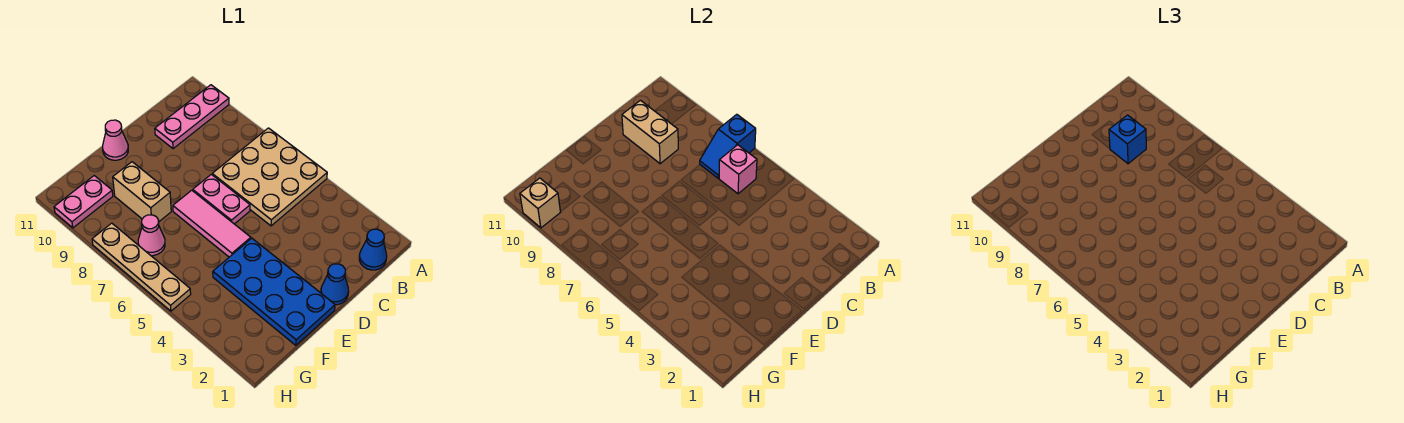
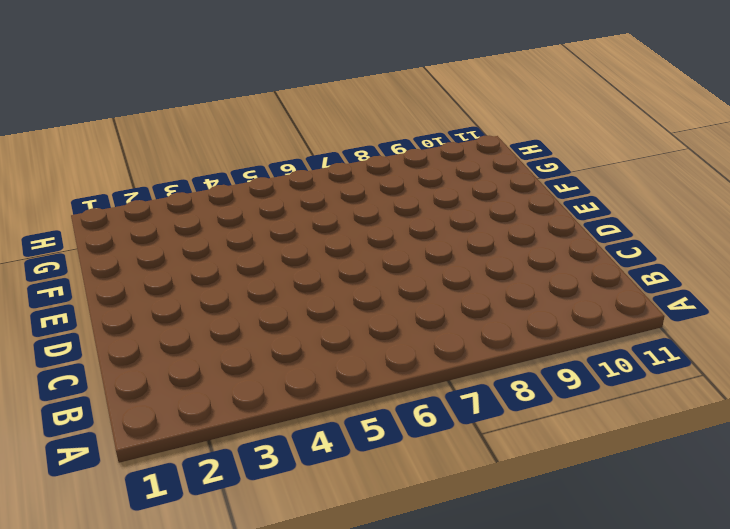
none -> tan plate A5:C7 level 1
none -> pink plate A10:C10 level 1
none -> blue cone B1 level 1

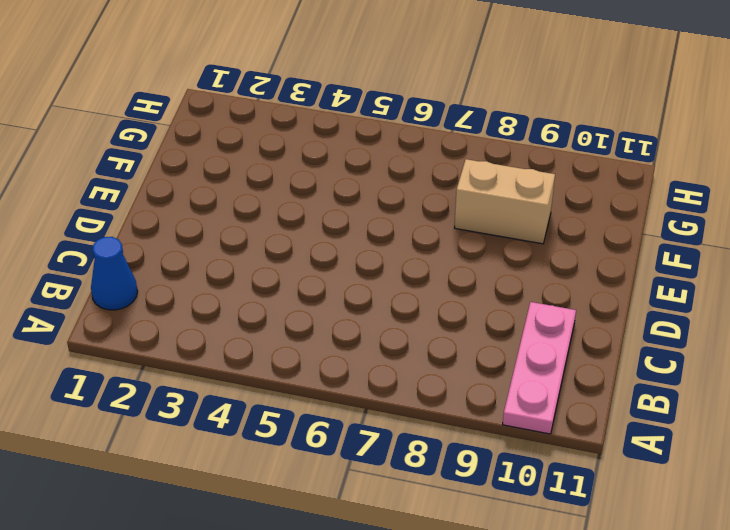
none -> tan plate A5:C7 level 1
none -> blue cone D1 level 1
none -> pink plate D6:D7 level 1

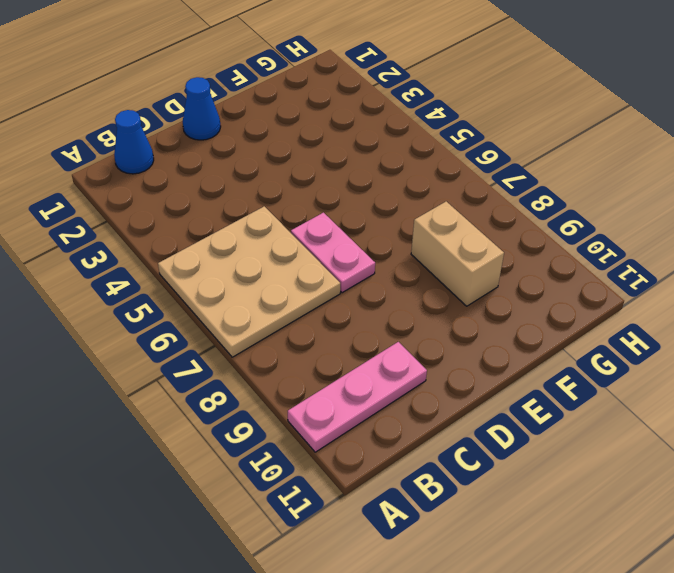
none -> blue plate E1:F4 level 1
none -> pink tile E5:E7 level 1
none -> pink cone E11 level 1

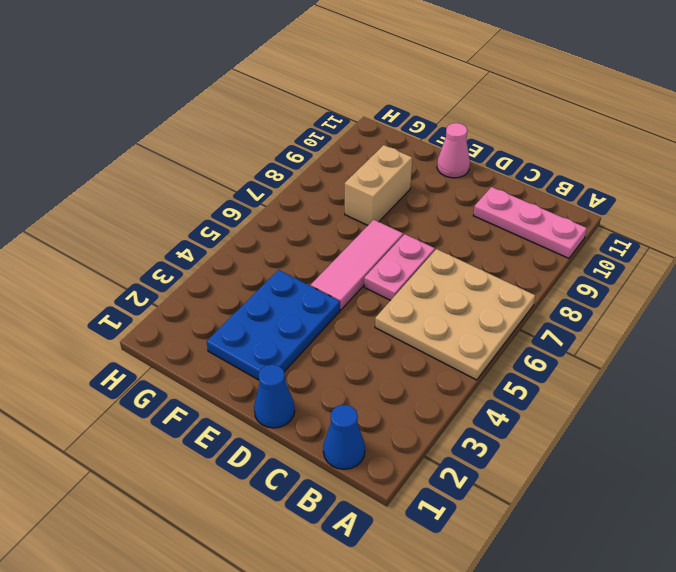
blue plate E2:F4 level 1 -> blue plate E1:F4 level 1
none -> pink cone G7 level 1
none -> pink plate G10:H10 level 1
none -> tan plate H5:H8 level 1

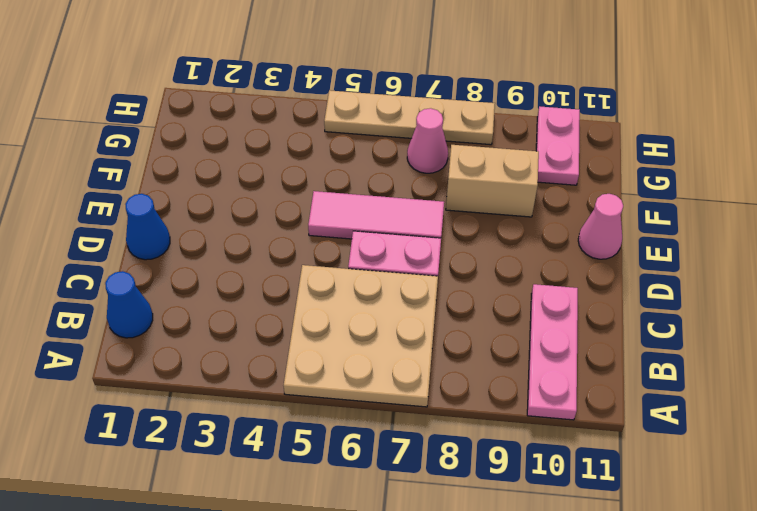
none -> blue plate E1:F4 level 1
none -> blue slope A7:B7 level 2 top A
none -> pink brick B6 level 2

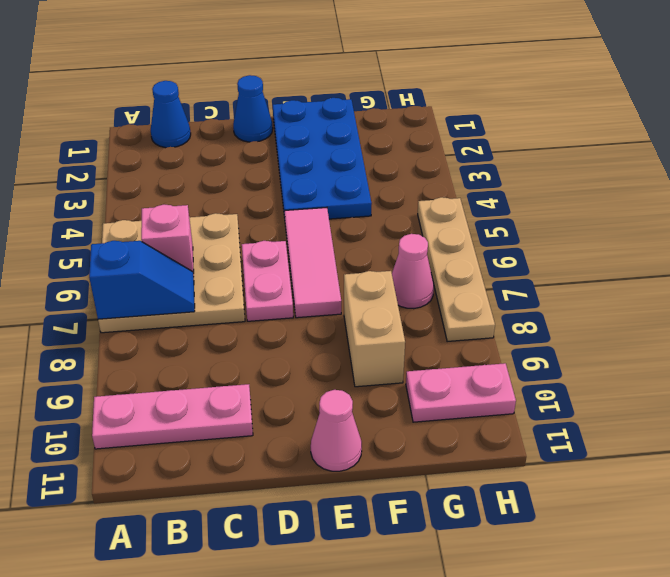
none -> tan brick C9:C10 level 2
none -> tan brick H10 level 2
none -> blue brick C9 level 3

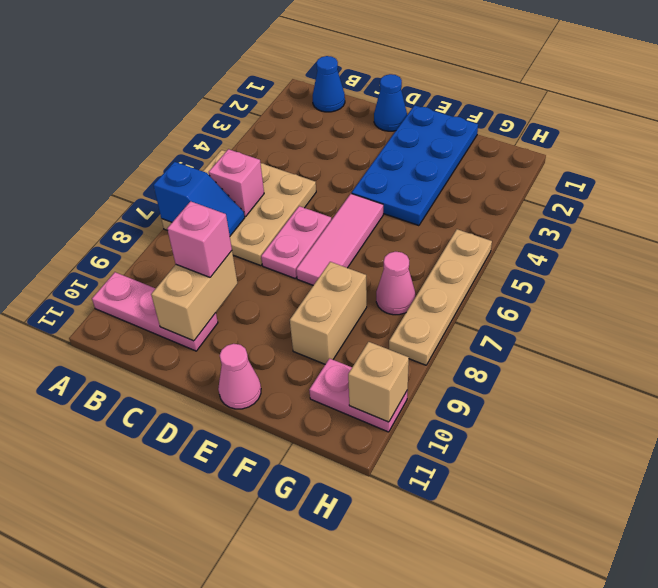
pink brick C9 level 3 -> blue brick C9 level 3

